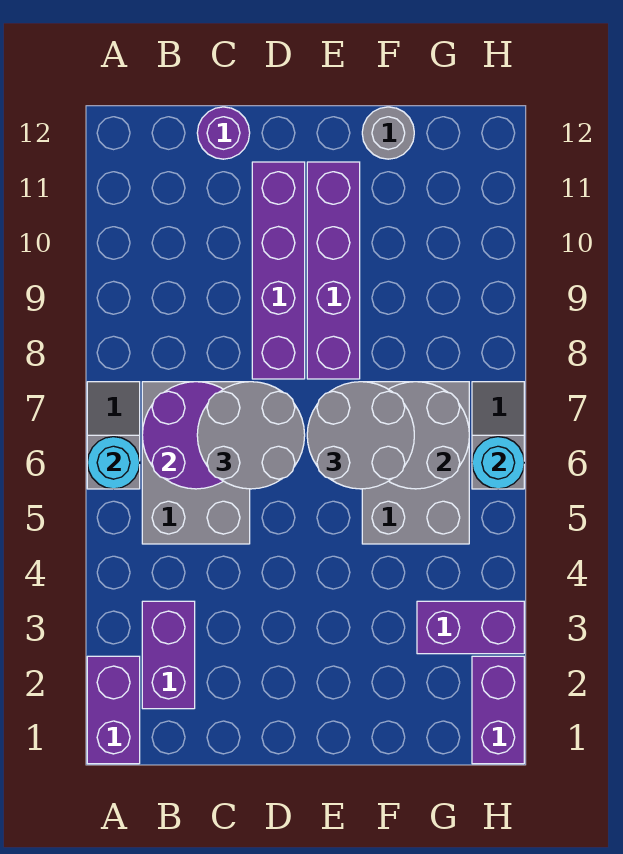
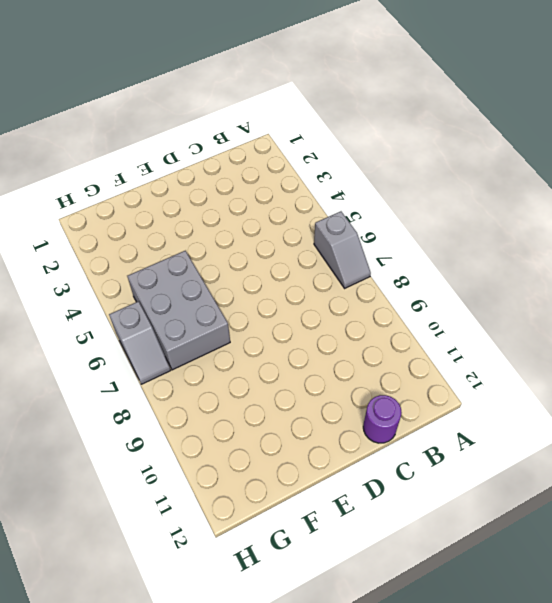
none -> purple brick A1:A2 level 1
none -> purple brick B2:B3 level 1
none -> grey brick B5:C7 level 1

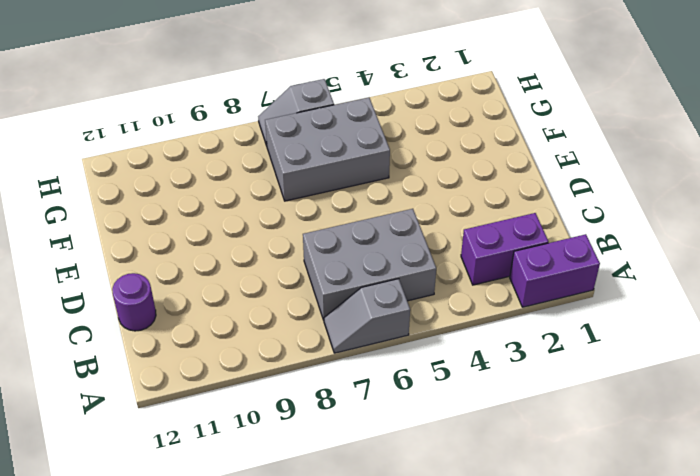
none -> purple brick D8:D11 level 1
none -> purple brick E8:E11 level 1
none -> grey round brick F12 level 1

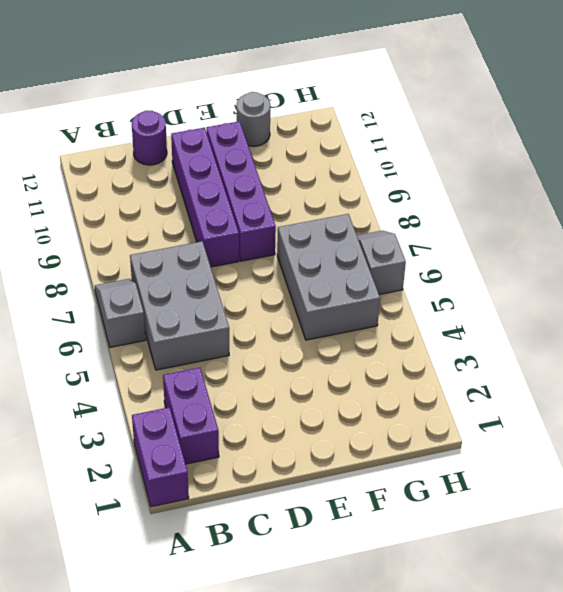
none -> purple brick G3:H3 level 1
none -> purple brick H1:H2 level 1
none -> cyan round brick A6 level 2

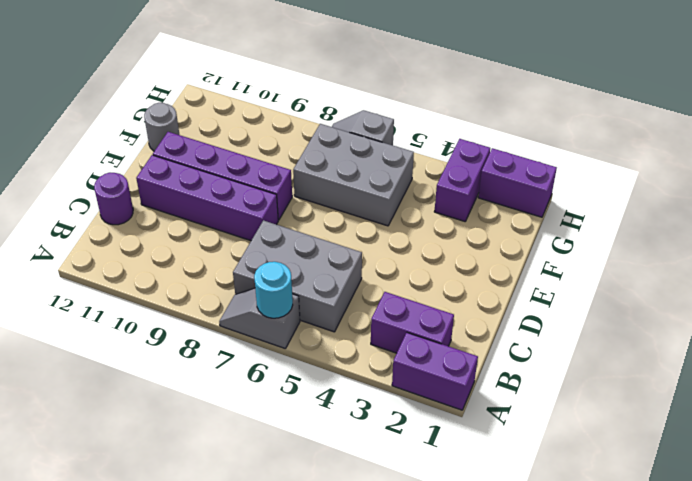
none -> purple round brick B6:C7 level 2
none -> grey round brick F6:G7 level 2
none -> cyan round brick H6 level 2

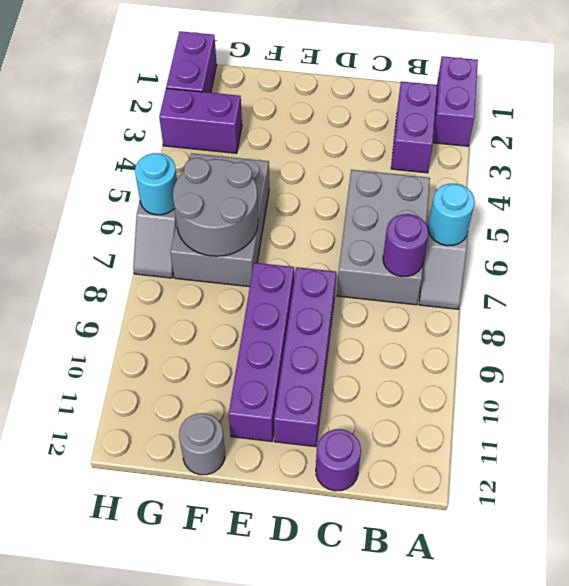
purple round brick B7 level 2 -> purple round brick B6:C7 level 2
none -> grey round brick C6:D7 level 3
none -> grey round brick E6:F7 level 3

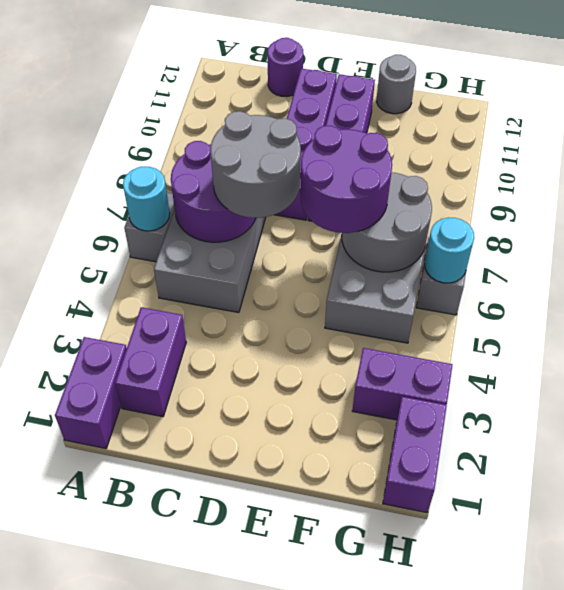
purple round brick E6:F7 level 3 -> grey round brick E6:F7 level 3

